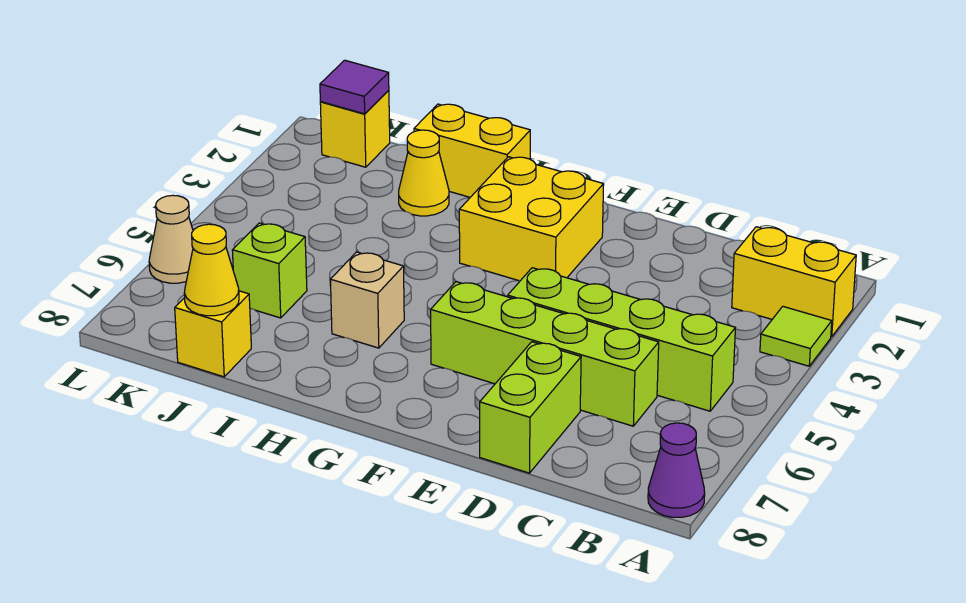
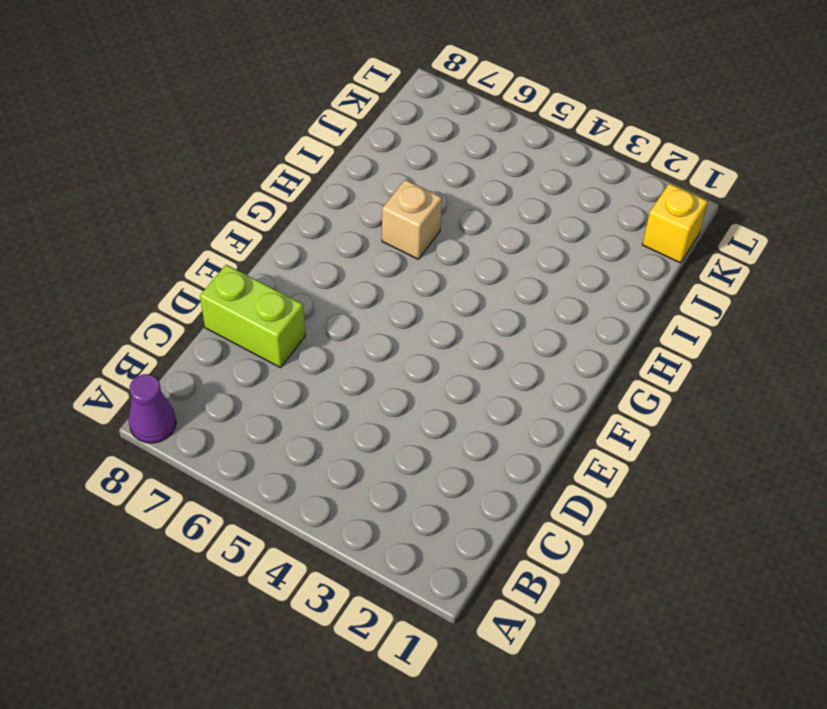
none -> yellow brick A2:B2 level 1
none -> lime tile A3 level 1
none -> lime brick B5:E5 level 1

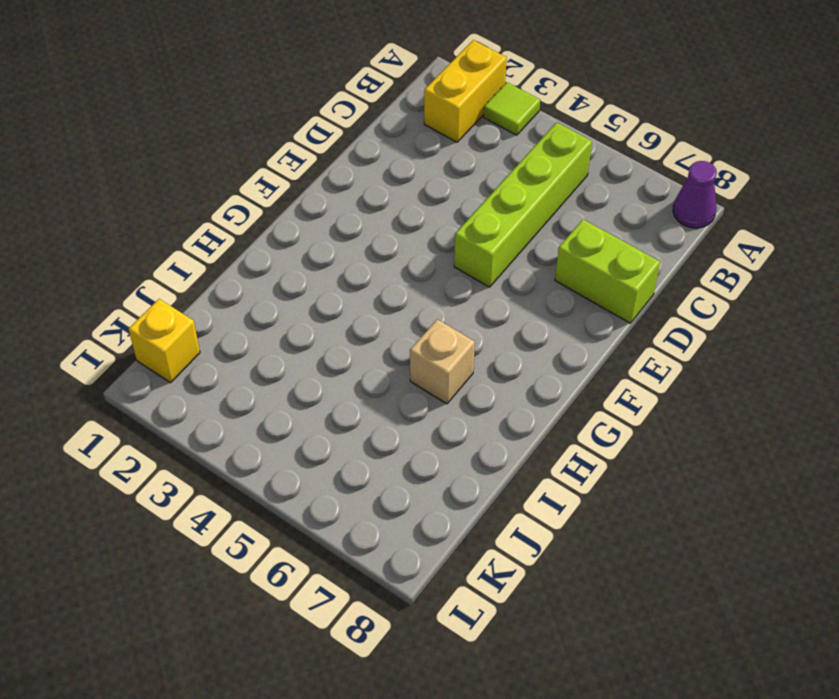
none -> lime brick C6:F6 level 1
none -> yellow brick F2:G3 level 1
none -> yellow brick H1:I1 level 1

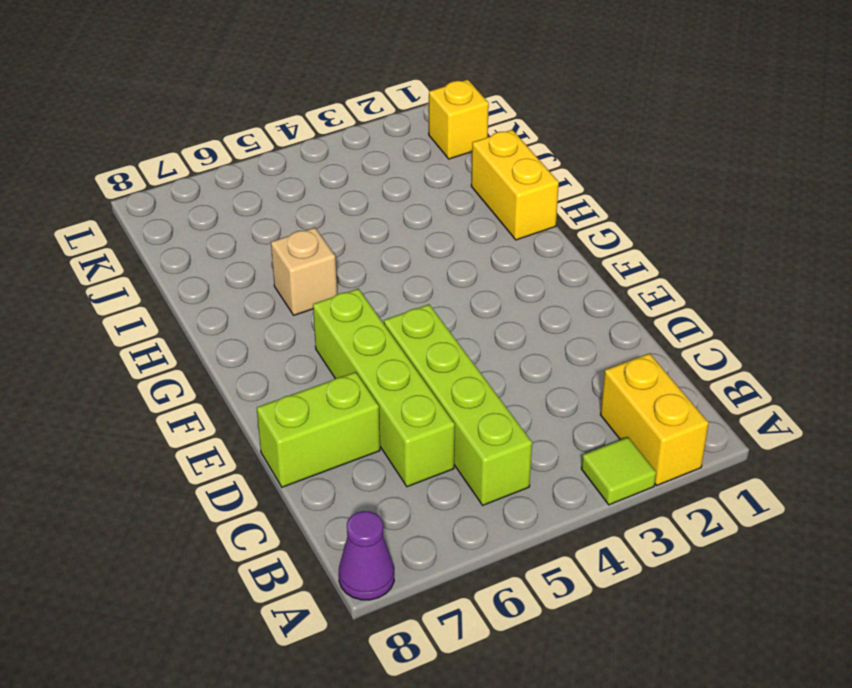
none -> yellow brick F2:G3 level 1
none -> yellow cone I2 level 1
none -> lime brick J6 level 1

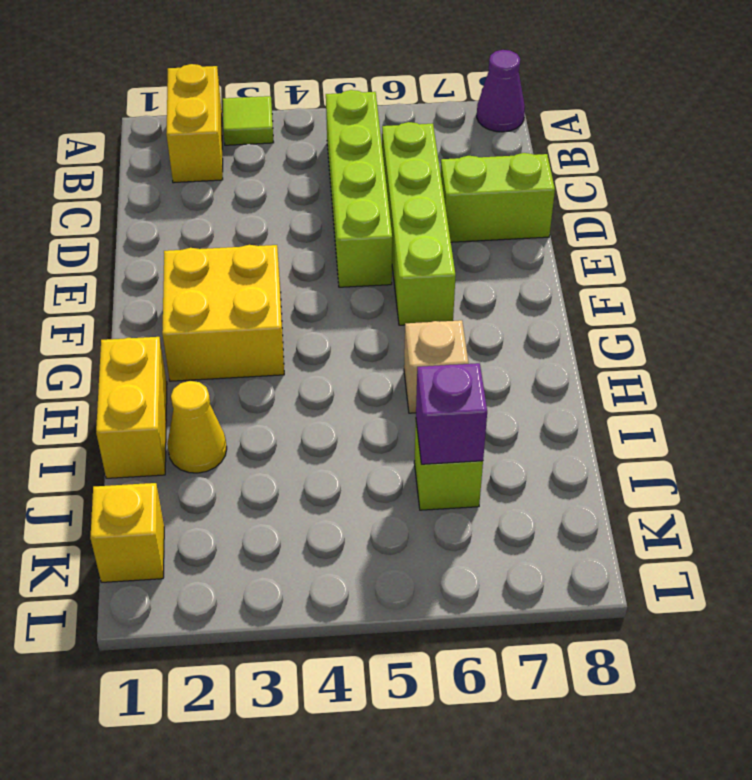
purple brick J6 level 2 -> none
none -> yellow brick J8 level 1
none -> tan cone L6 level 1
none -> yellow cone J8 level 2

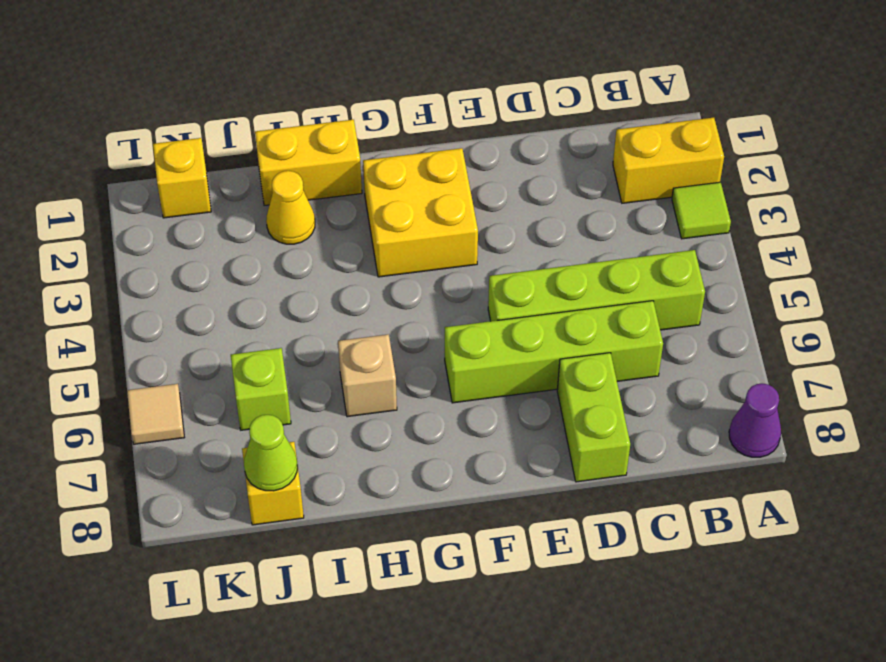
lime cone J8 level 2 -> yellow cone J8 level 2
tan tile L6 level 1 -> tan cone L6 level 1
none -> purple tile K1 level 2

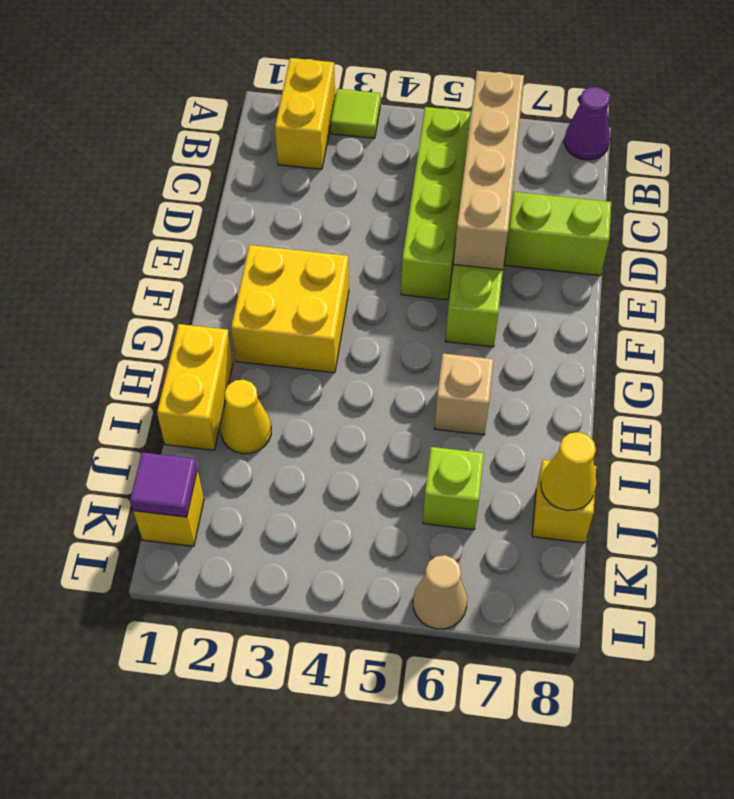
tan brick B6:E6 level 2 -> none

